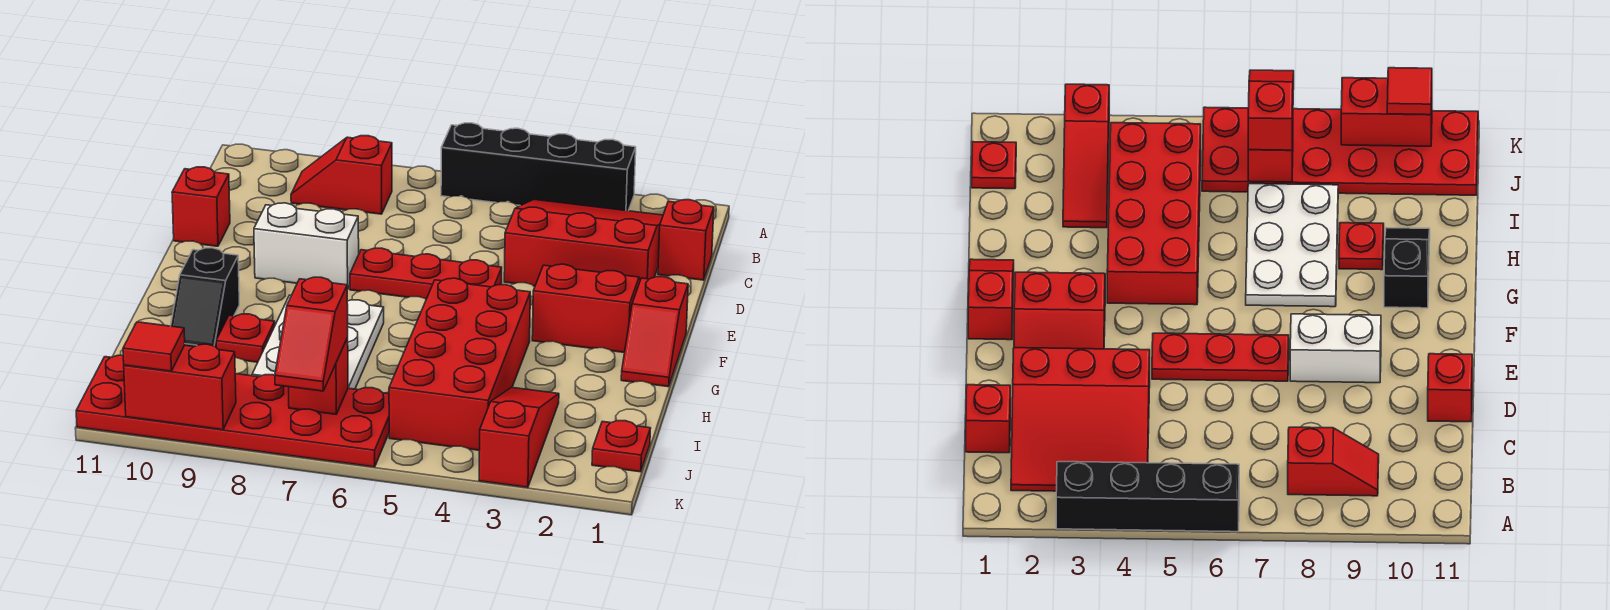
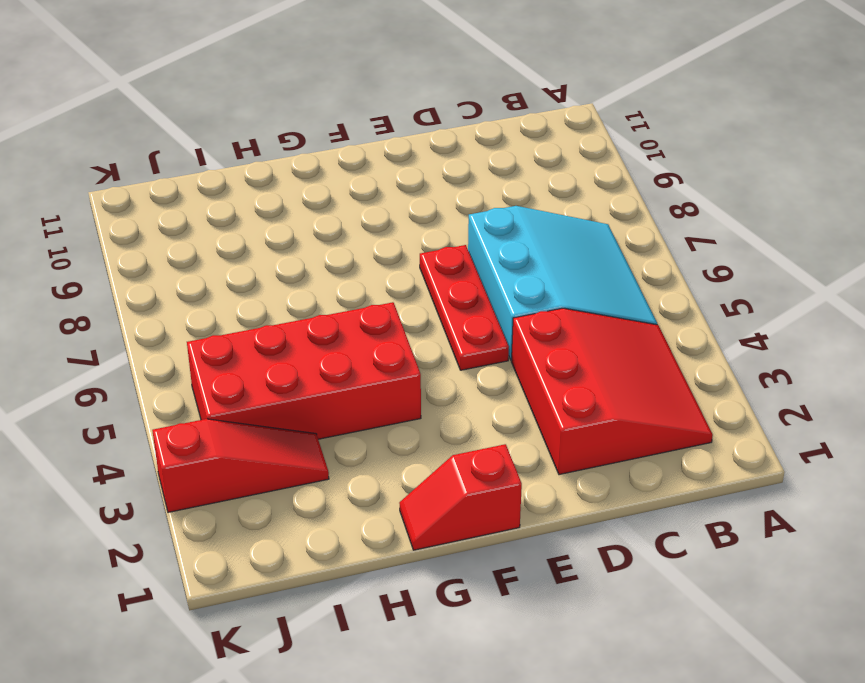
cyan slope B5:D7 level 1 top D -> none
none -> black brick A3:A6 level 1
none -> red slope B8:B9 level 1 top 8
none -> red brick C1 level 1

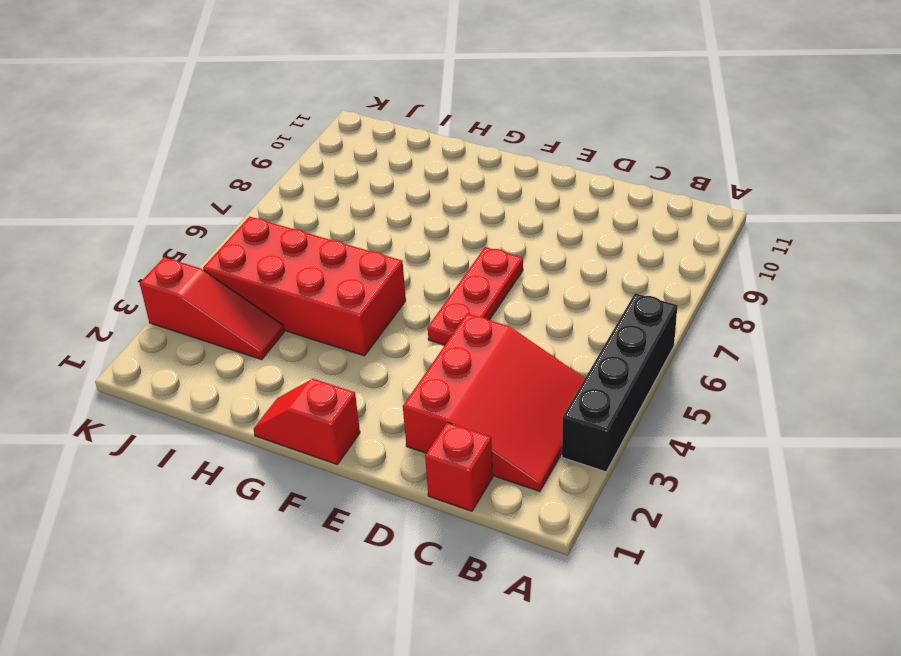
none -> red slope B8:B9 level 1 top 8
none -> red brick D11 level 1
none -> red slope E2:F3 level 1 top F

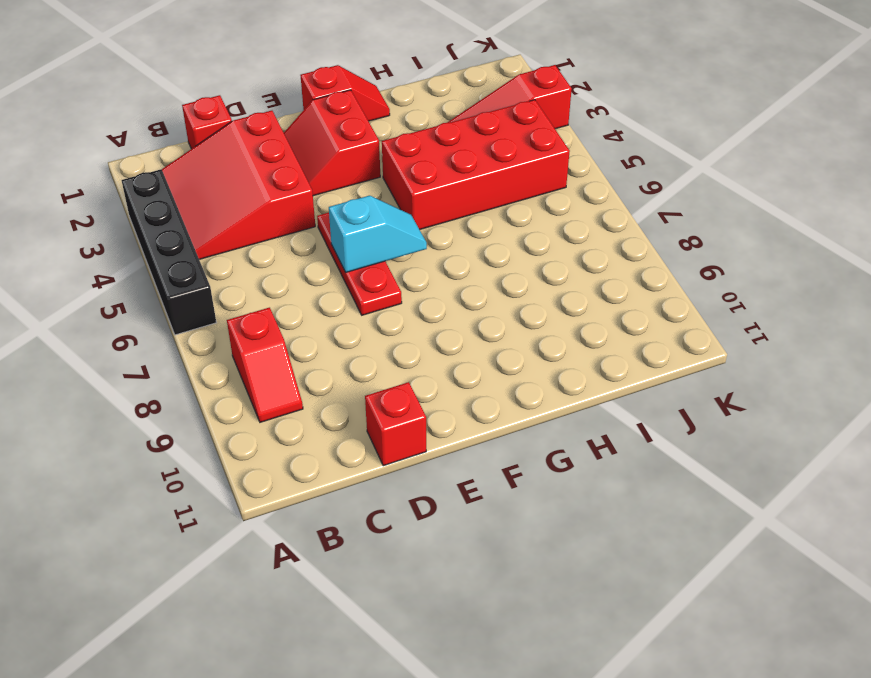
cyan slope E6:F6 level 2 top E -> none
none -> white brick E8:E9 level 1
none -> white plate G7:I8 level 1
none -> black slope G10:H10 level 1 top G

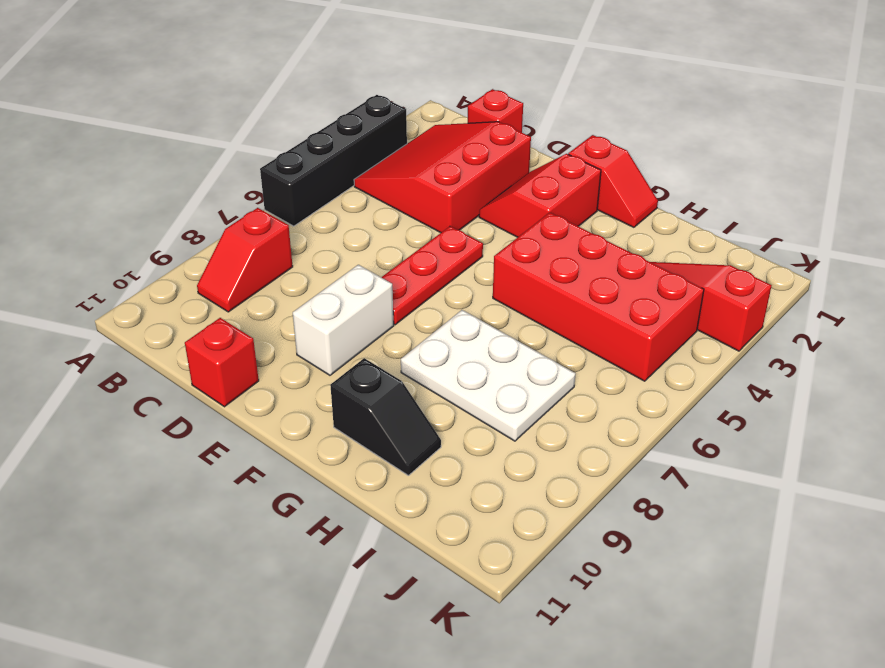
none -> red plate H9 level 1
none -> red plate J1 level 1
none -> red plate J6:K11 level 1

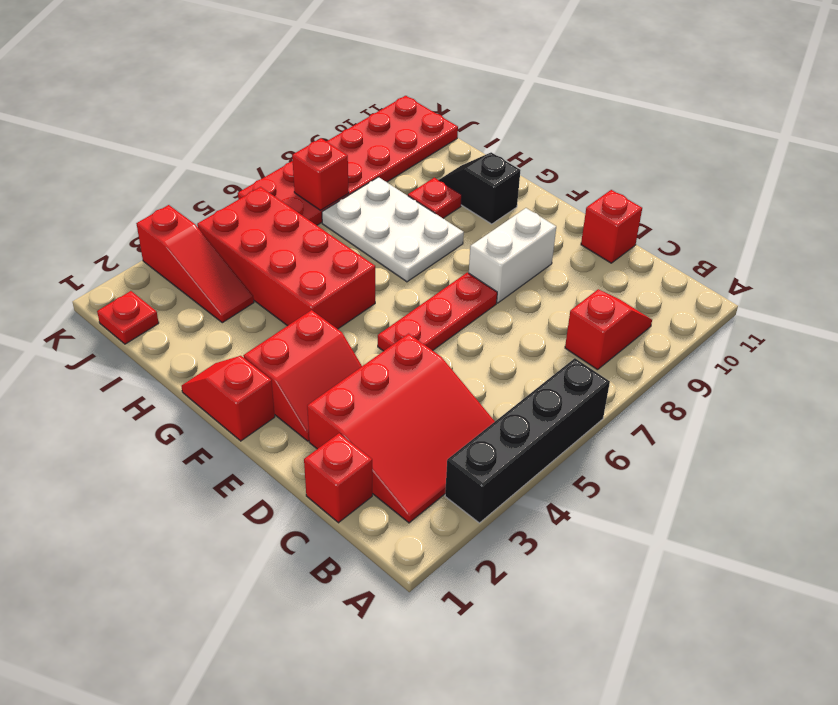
none -> red brick K9:K10 level 2
none -> red slope J7:K7 level 3 top J
none -> red tile K10 level 3

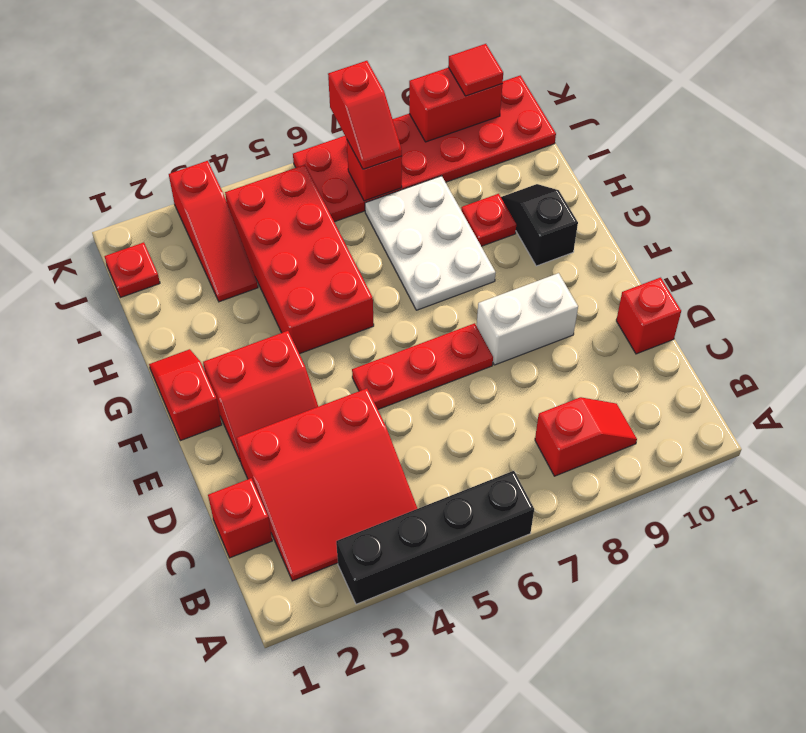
red slope J7:K7 level 3 top K -> red slope J7:K7 level 3 top J

